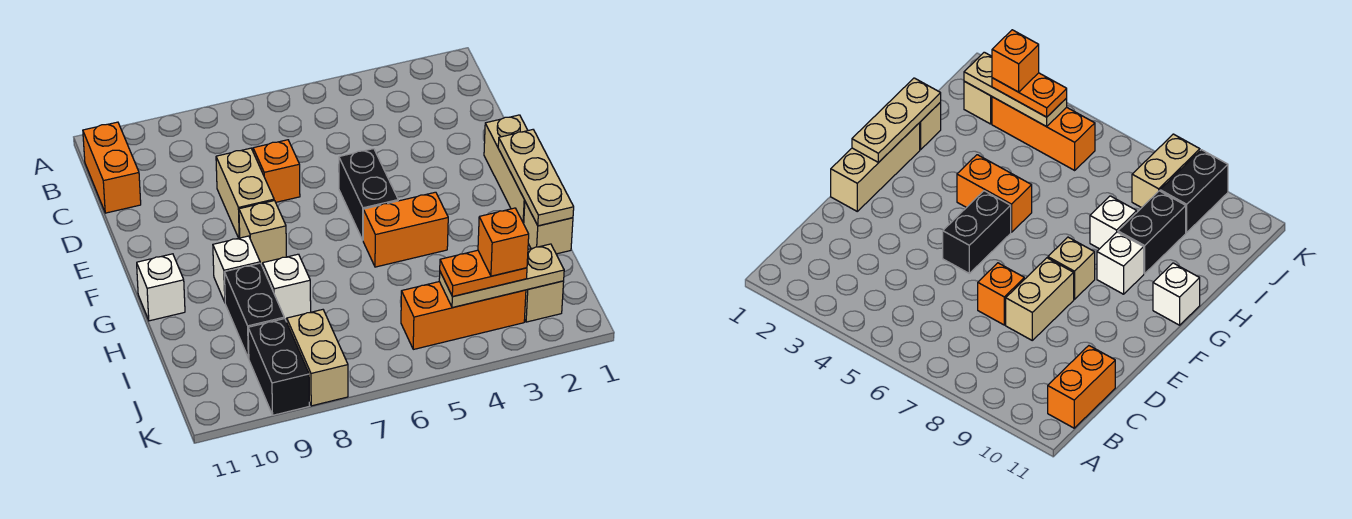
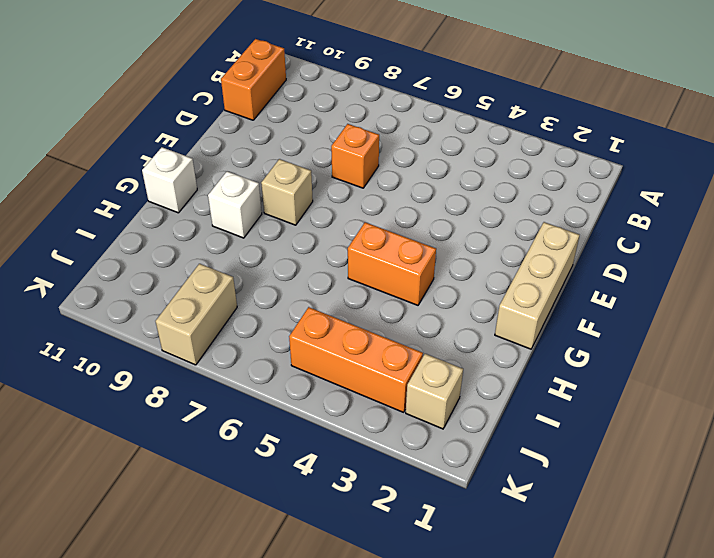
none -> tan brick D8:E8 level 1
none -> black brick E5:F5 level 1
none -> tan brick H1 level 1

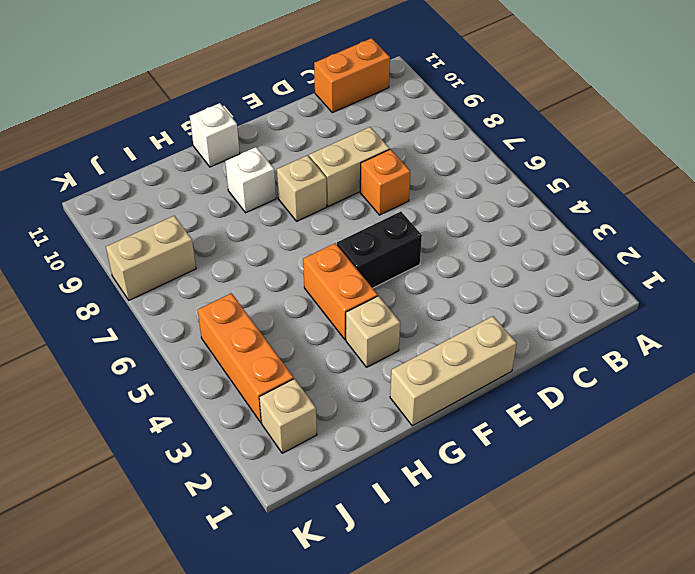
tan brick G3 level 1 -> tan brick H1 level 1
none -> white brick H8 level 1
none -> black brick H9:I9 level 1
none -> black brick J9:K9 level 1

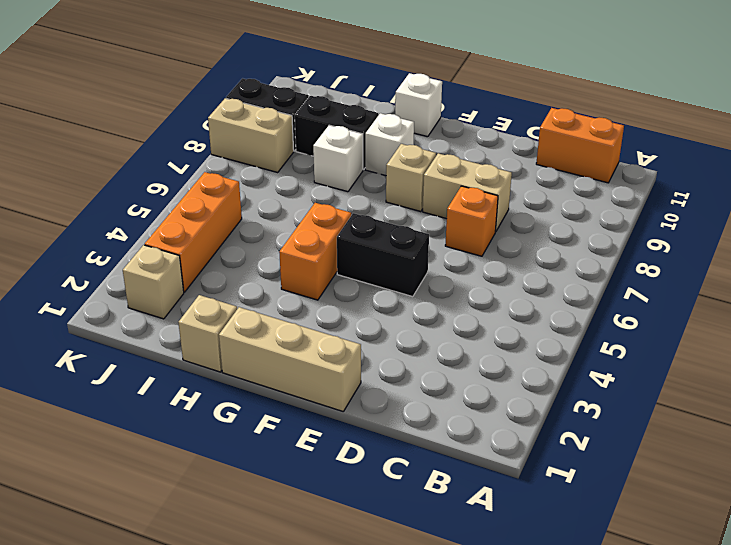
none -> tan plate F1:H1 level 2
none -> tan plate J2:J4 level 2
none -> orange plate J3:J4 level 3

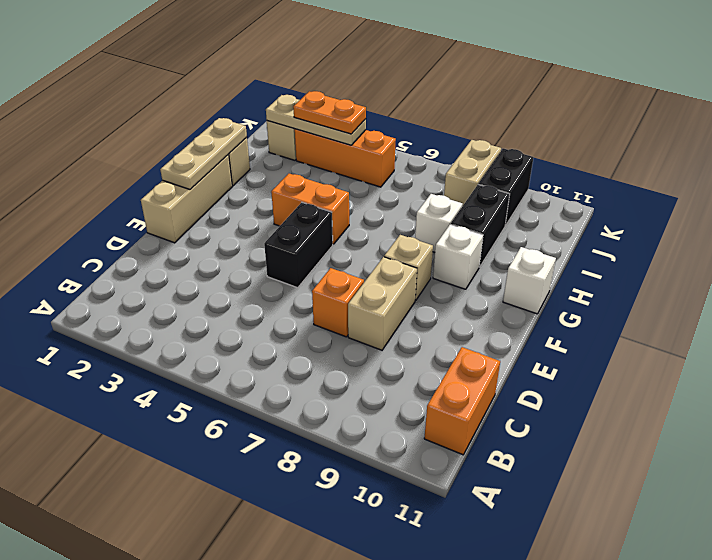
none -> orange brick J3 level 4

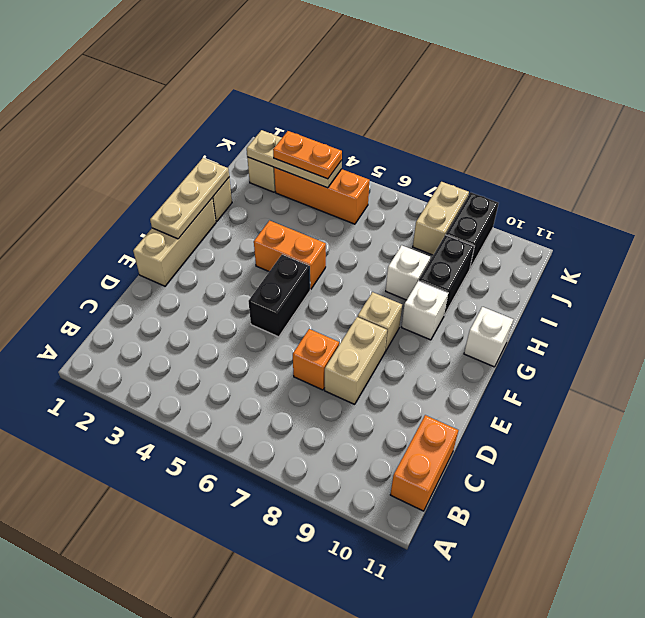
none -> orange brick J3 level 4

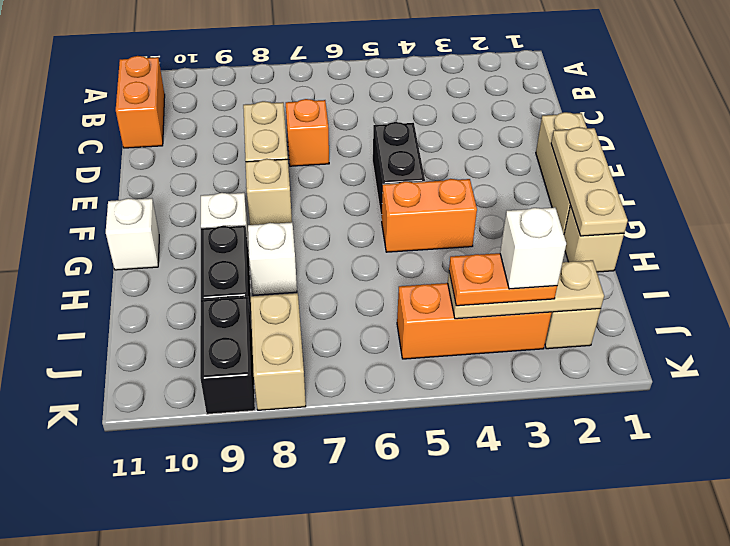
white brick J3 level 4 -> orange brick J3 level 4

